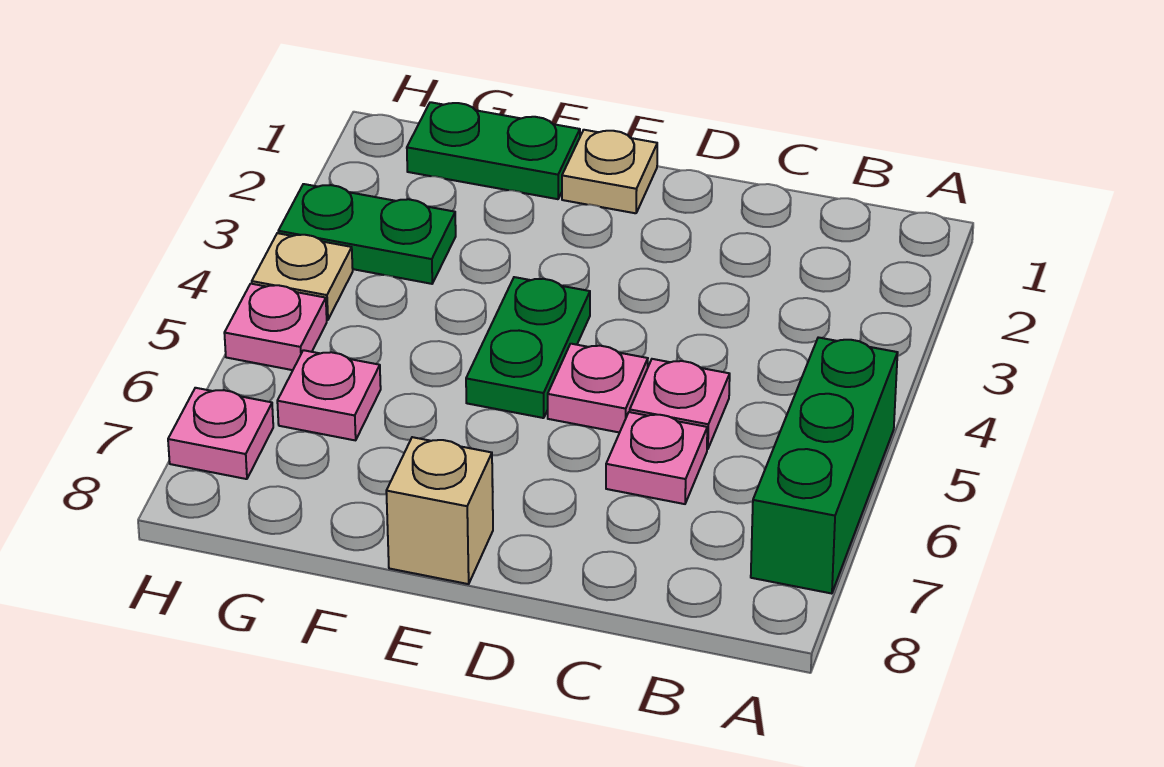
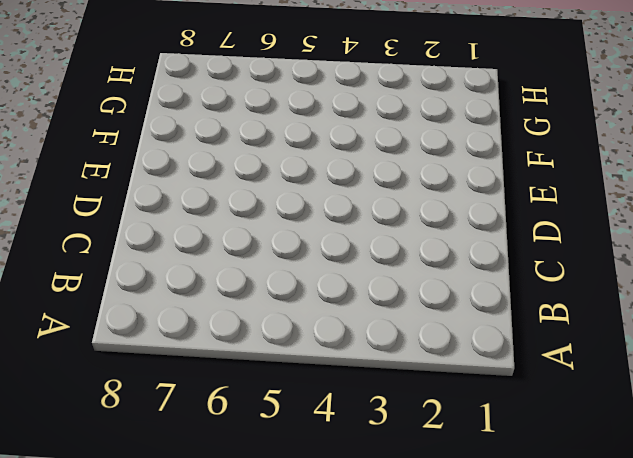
none -> green brick A5:A7 level 1
none -> pink plate C5 level 1
none -> pink plate C6 level 1

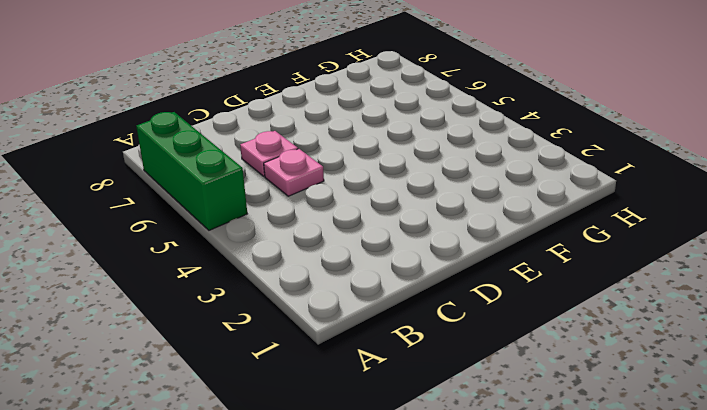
none -> pink plate D5 level 1
none -> tan plate E1 level 1
none -> green plate E4:E5 level 1

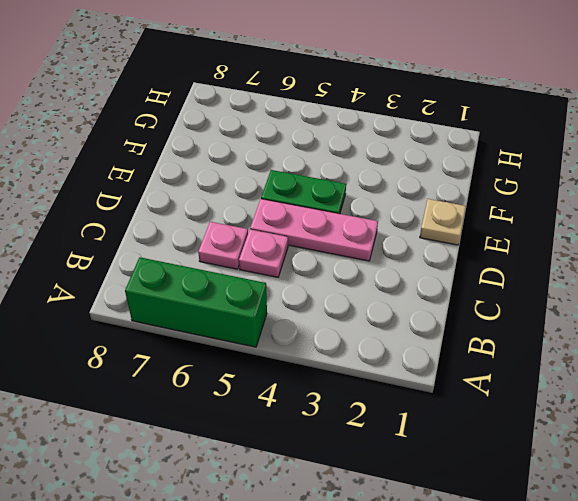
pink plate D3:D5 level 1 -> pink plate D5 level 1
none -> tan brick E8 level 1
none -> green plate F1:G1 level 1
none -> green plate G3:H3 level 1

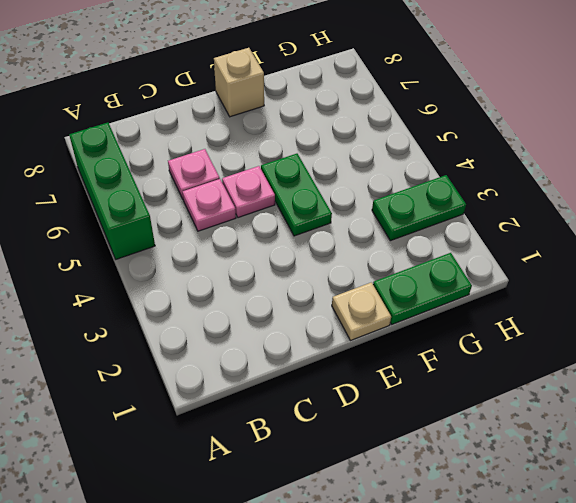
none -> pink plate G6 level 1
none -> tan plate H4 level 1
none -> pink plate H5 level 1

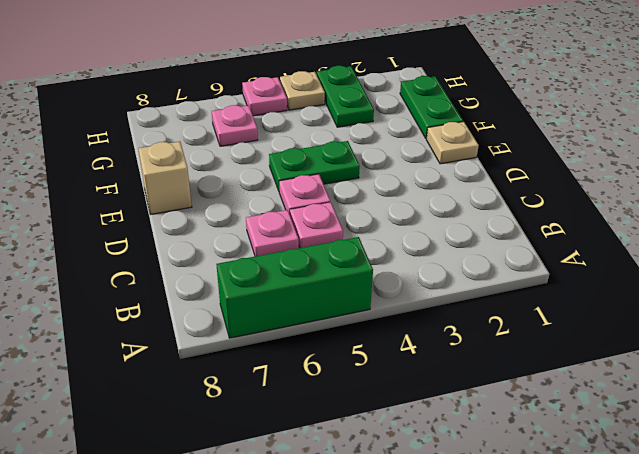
none -> pink plate H7 level 1

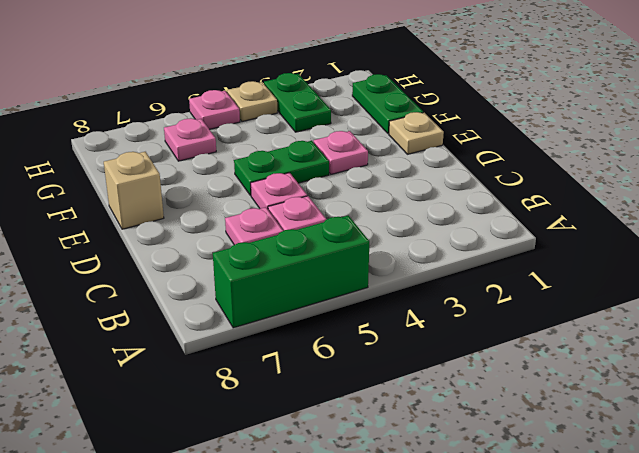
pink plate E3 level 1 -> pink plate H7 level 1

